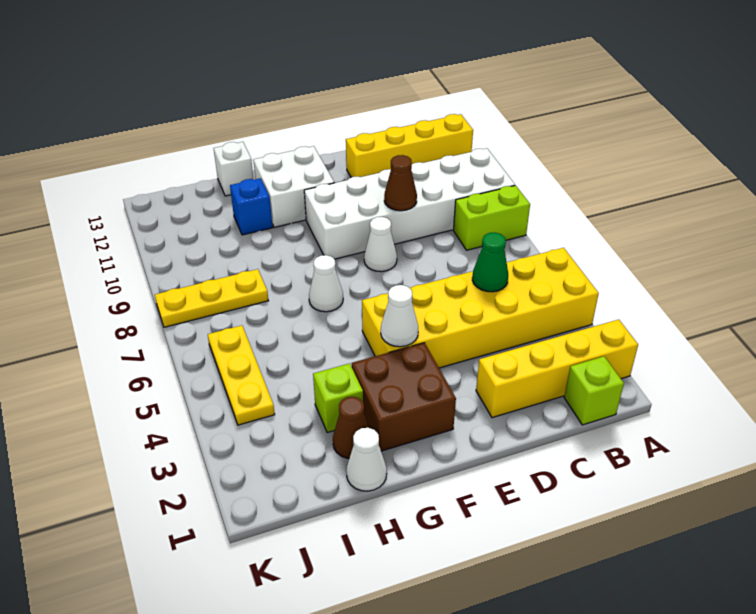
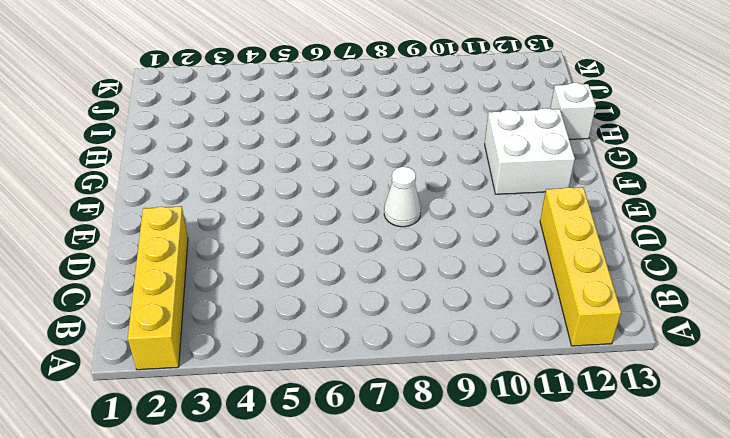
none -> yellow brick A4:F5 level 1
none -> lime brick A8:B8 level 1
none -> white brick A9:F10 level 1

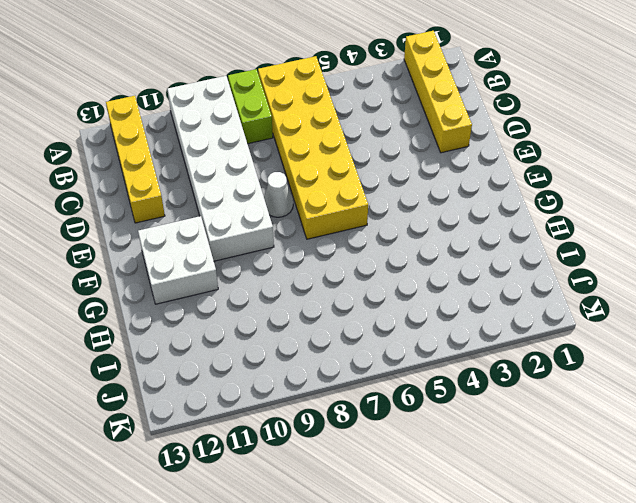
yellow brick A6:F7 level 1 -> yellow brick A4:F5 level 1
none -> lime brick B1 level 1
none -> brown brick F2:G3 level 1
none -> white cone G7 level 1

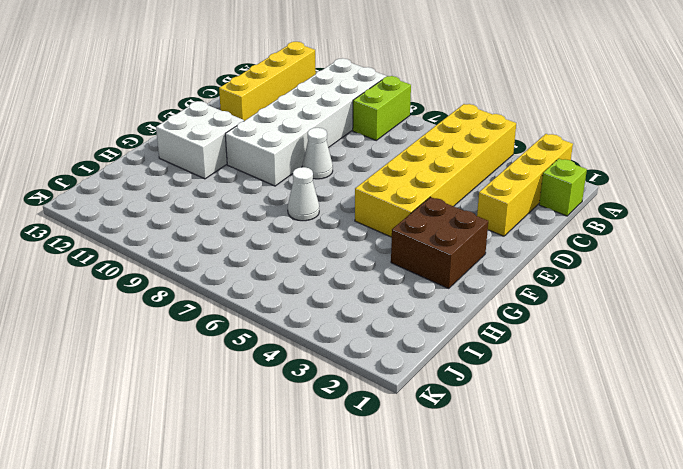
none -> white cone H1 level 1
none -> brown cone H2 level 1
none -> lime brick H3 level 1

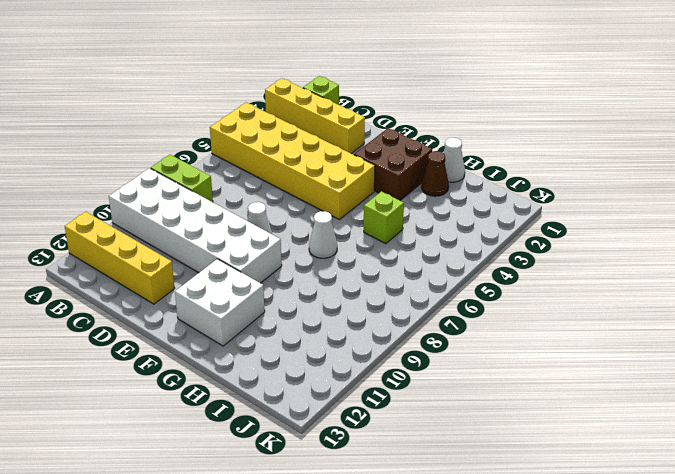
lime brick H5 level 1 -> lime brick H3 level 1
none -> blue brick H11 level 1
none -> white brick H13 level 1
none -> yellow plate I8:K8 level 1

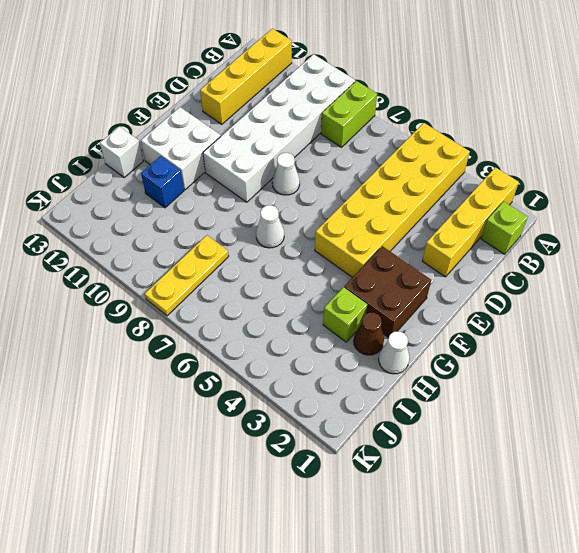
none -> yellow plate J4:J6 level 1
none -> green cone C5 level 2
none -> brown cone D9 level 2

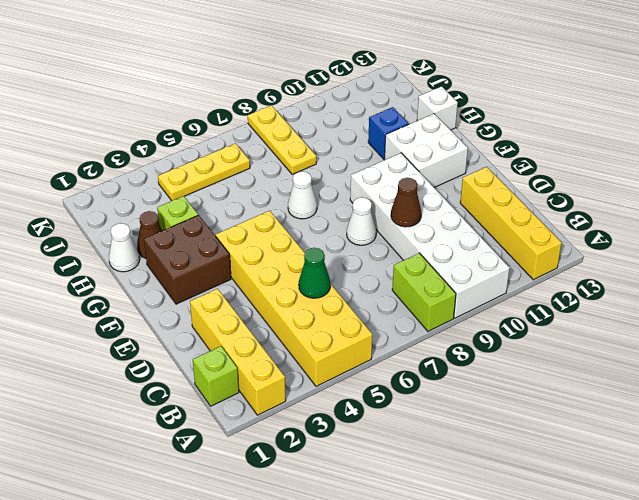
none -> white cone F4 level 2

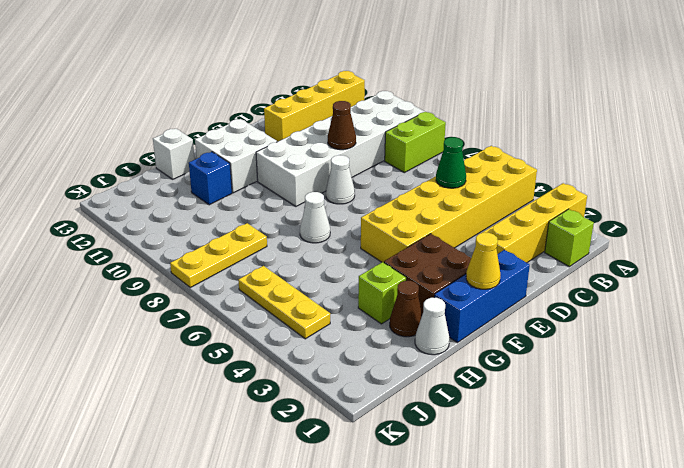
blue brick E1:G1 level 1 -> none
yellow cone F1 level 2 -> none
none -> white cone F4 level 2

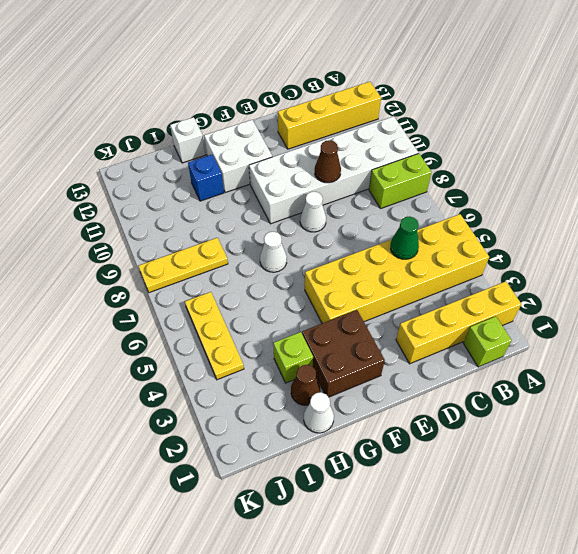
none -> white cone F4 level 2

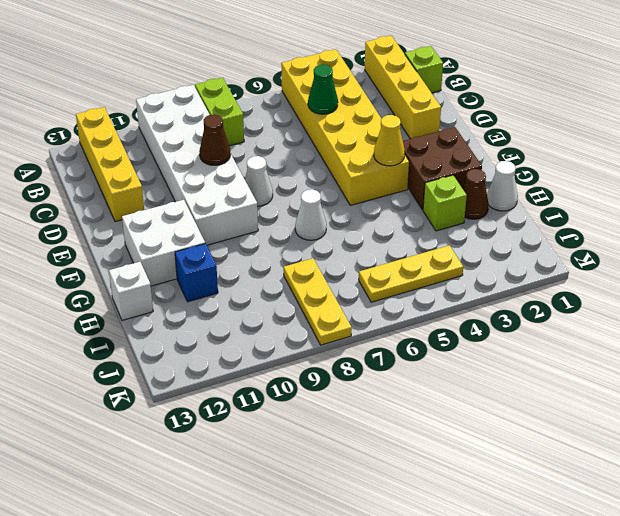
yellow cone F4 level 2 -> white cone F4 level 2

